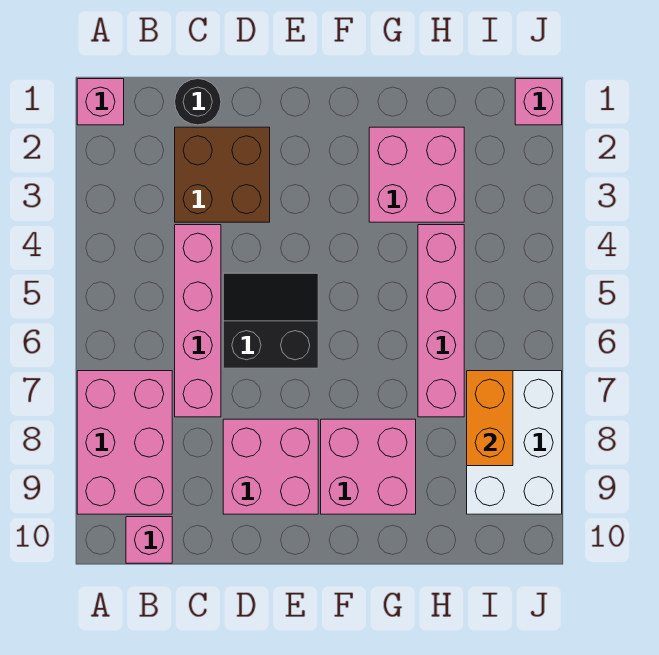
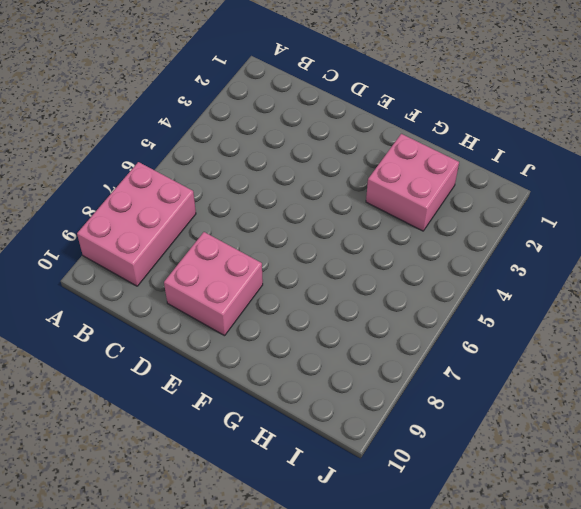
none -> pink brick A1 level 1
none -> pink brick B10 level 1
none -> black round brick C1 level 1

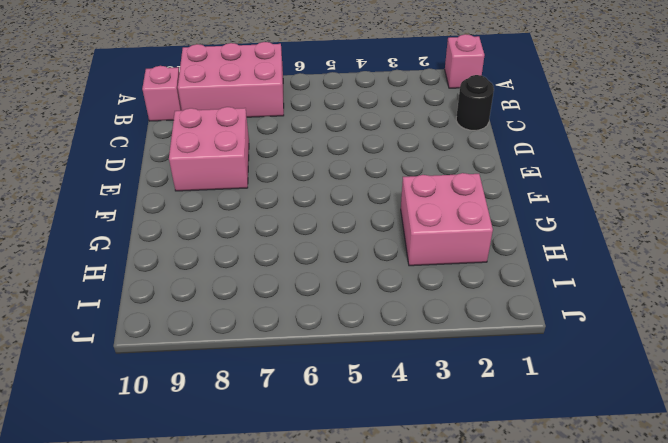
none -> brown brick C2:D3 level 1
none -> pink brick C4:C7 level 1
none -> black slope D5:E6 level 1 top 6

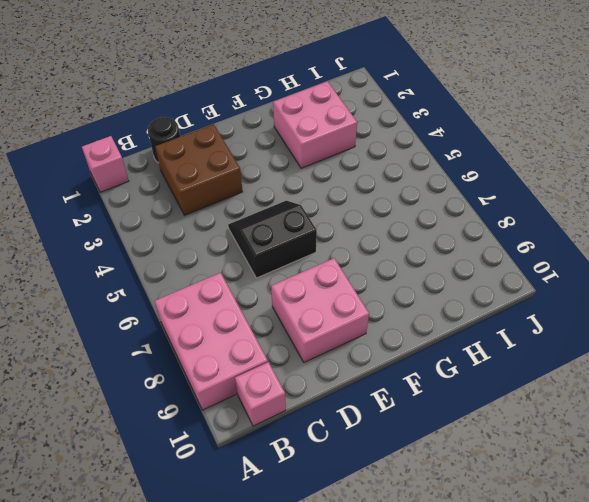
none -> pink brick C4:C7 level 1
none -> pink brick F8:G9 level 1
none -> pink brick H4:H7 level 1

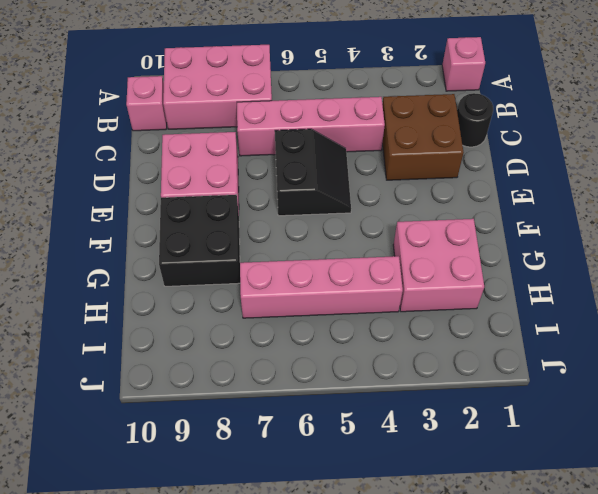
black brick F8:G9 level 1 -> pink brick F8:G9 level 1
none -> white brick I7:J9 level 1
none -> pink brick J1 level 1
none -> orange brick I7:I8 level 2

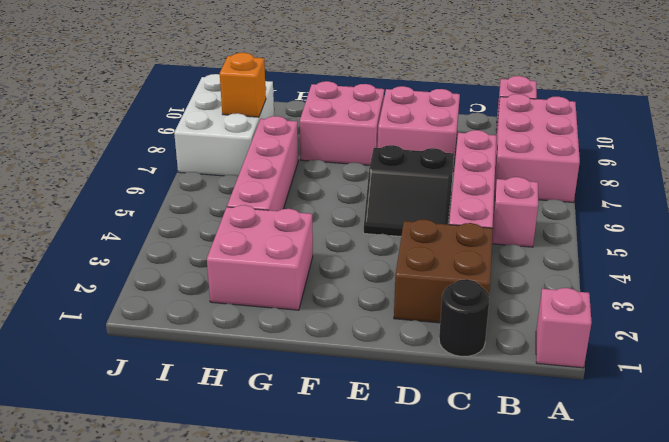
pink brick B5 level 1 -> pink brick J1 level 1
orange brick I8 level 2 -> orange brick I7:I8 level 2

